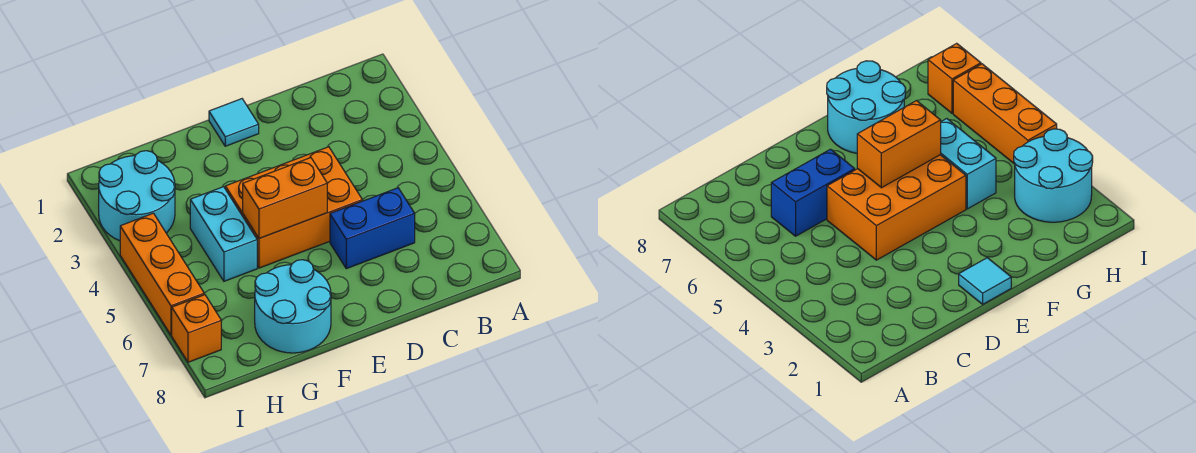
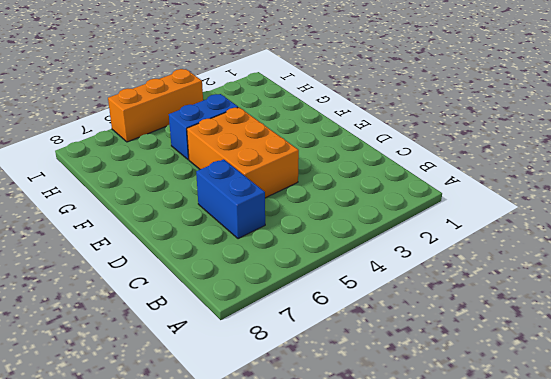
blue brick G4:G5 level 1 -> cyan brick G4:G5 level 1
none -> cyan tile E1 level 1
none -> cyan round brick F7:G8 level 1

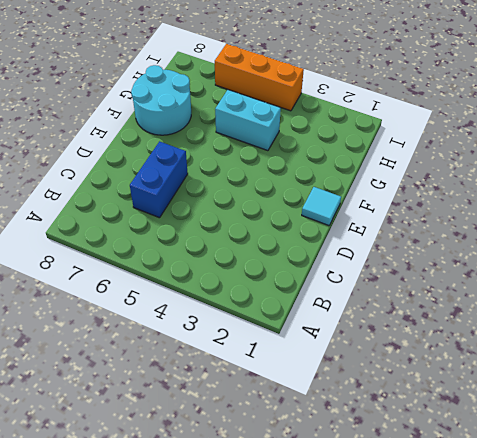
none -> orange brick D4:F5 level 1
none -> cyan round brick H2:I3 level 1

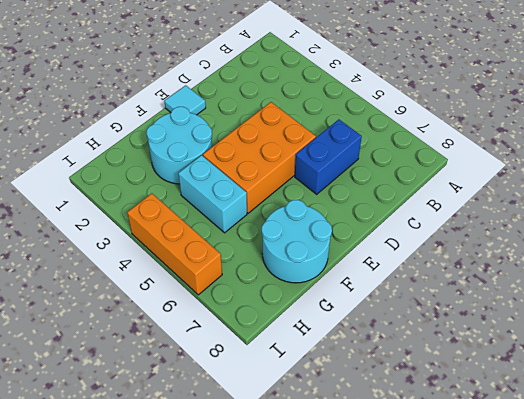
cyan round brick F2:G3 level 1 -> cyan round brick H2:I3 level 1
none -> orange brick I7 level 1
none -> orange brick E5:F5 level 2

